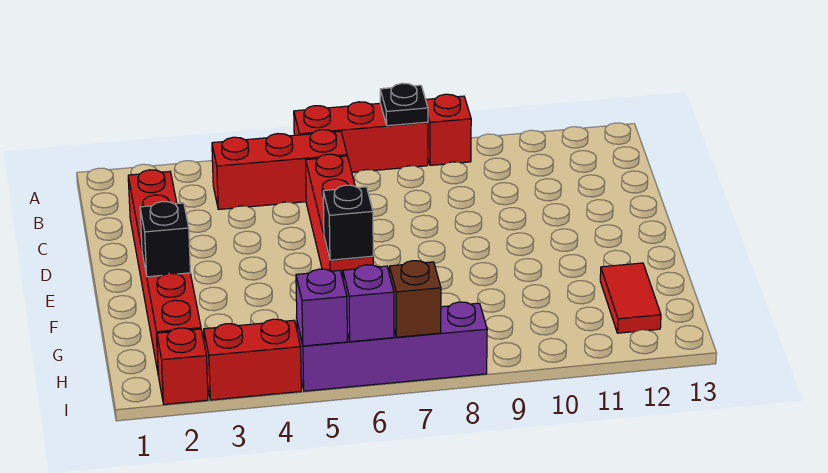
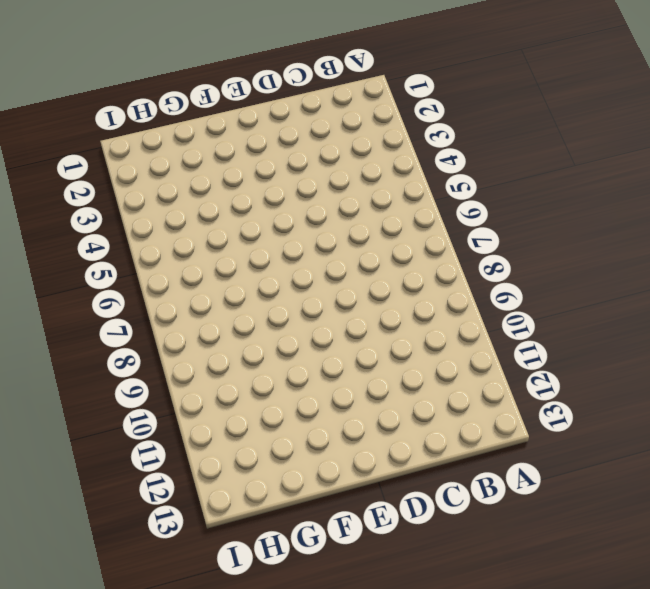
none -> red brick A6:A8 level 1
none -> red brick A9 level 1
none -> red brick B4:B6 level 1

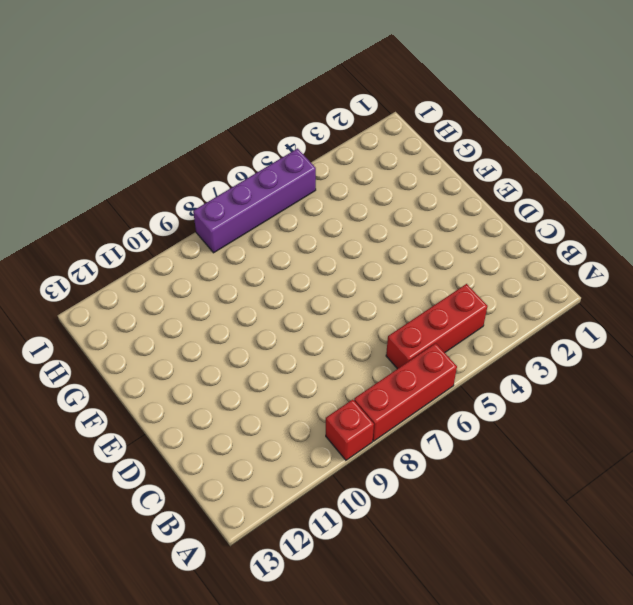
none -> red brick C2:H2 level 1
none -> red brick C6:F6 level 1
none -> red tile G12:H12 level 1

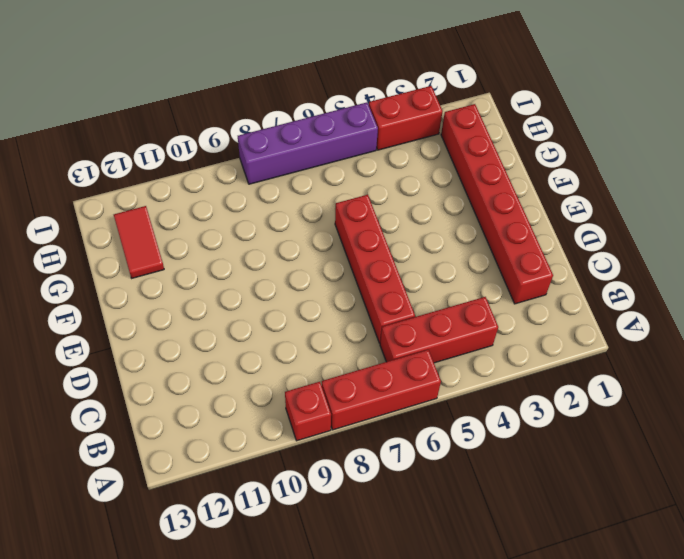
none -> red brick I2 level 1
none -> black plate A8 level 2
none -> black brick F2 level 2

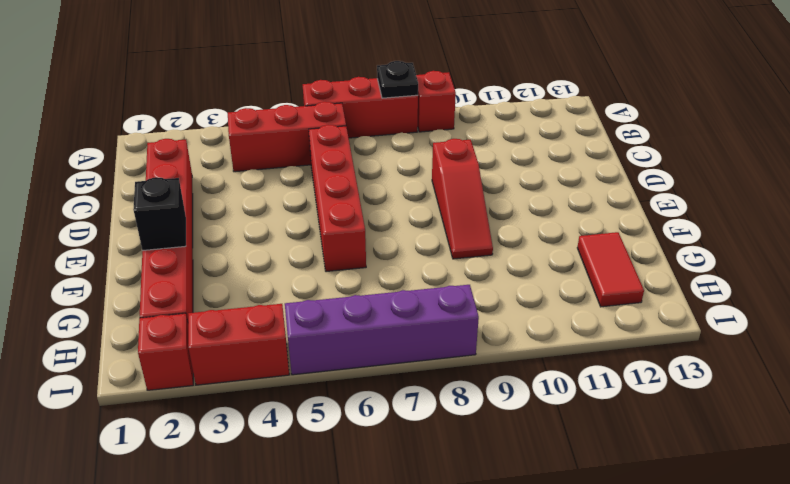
red slope D9:F9 level 1 top D -> none
none -> black brick F6 level 2
none -> purple brick I5 level 2
none -> purple brick I6 level 2

